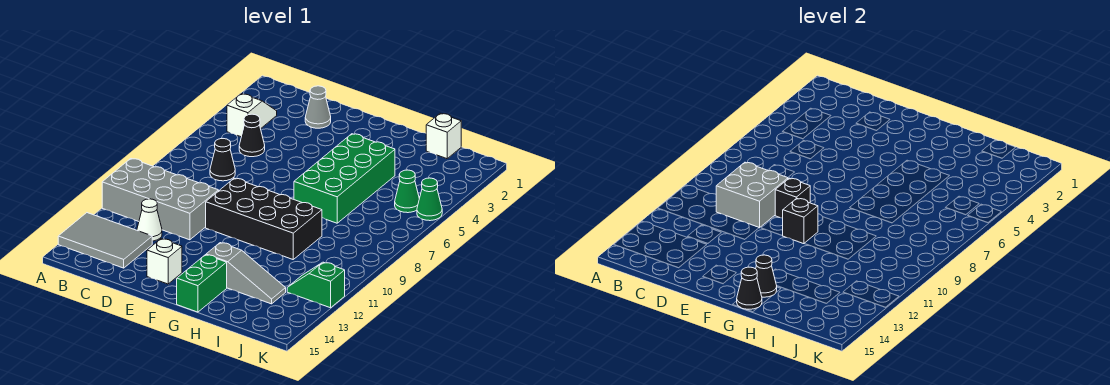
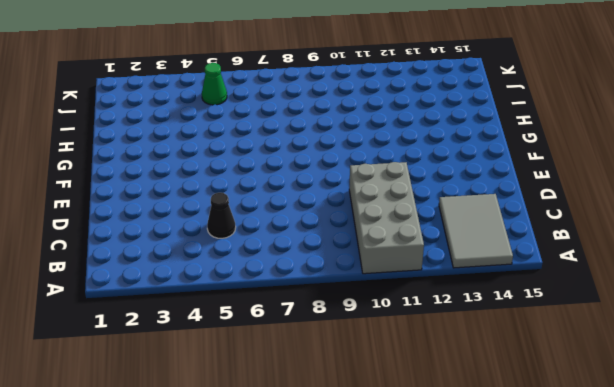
none -> white slope B3:B4 level 1 top 4
none -> black cone C7 level 1
none -> white cone C12 level 1

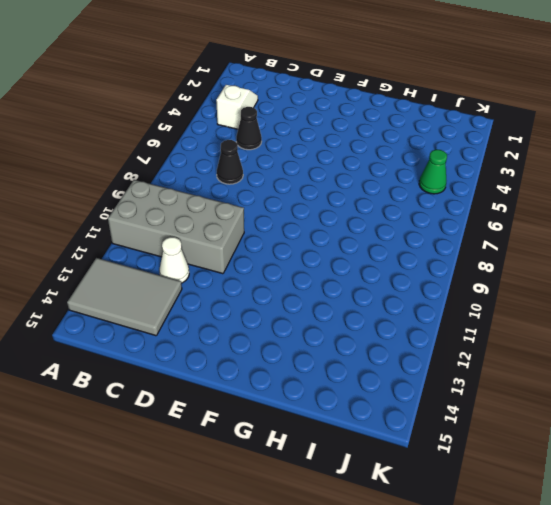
none -> grey cone D2 level 1
none -> black brick E9:H10 level 1
none -> white brick E14 level 1

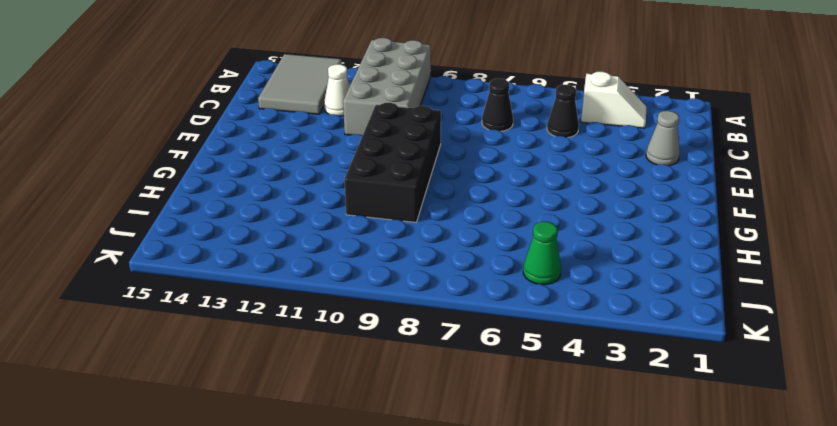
none -> white brick E14 level 1
none -> green brick G4:H7 level 1
none -> grey slope G13:I13 level 1 top G

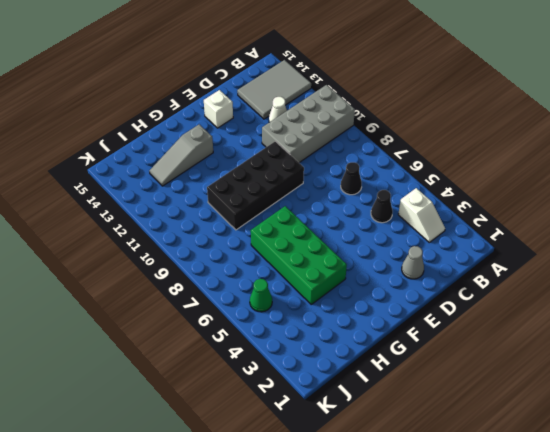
none -> green brick G14:G15 level 1
none -> white brick I1 level 1
none -> green slope J12:K12 level 1 top K

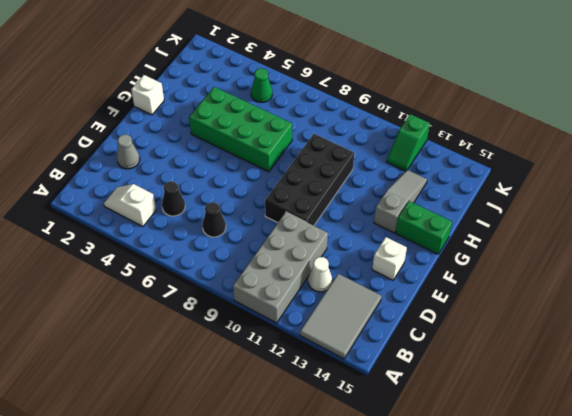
white brick G1 level 1 -> white brick I1 level 1
none -> green cone K5 level 1
none -> grey brick C9:D10 level 2
none -> black brick E9 level 2

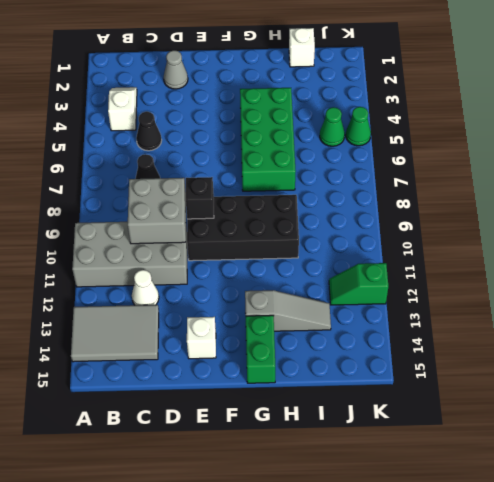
none -> black brick F10 level 2
none -> black cone G14 level 2
none -> black cone G15 level 2

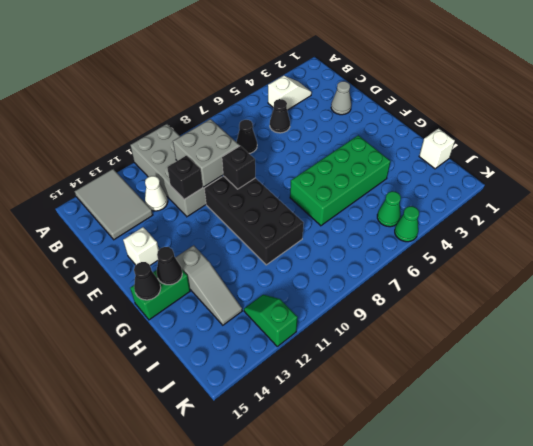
black brick D11 level 2 -> black brick F10 level 2

